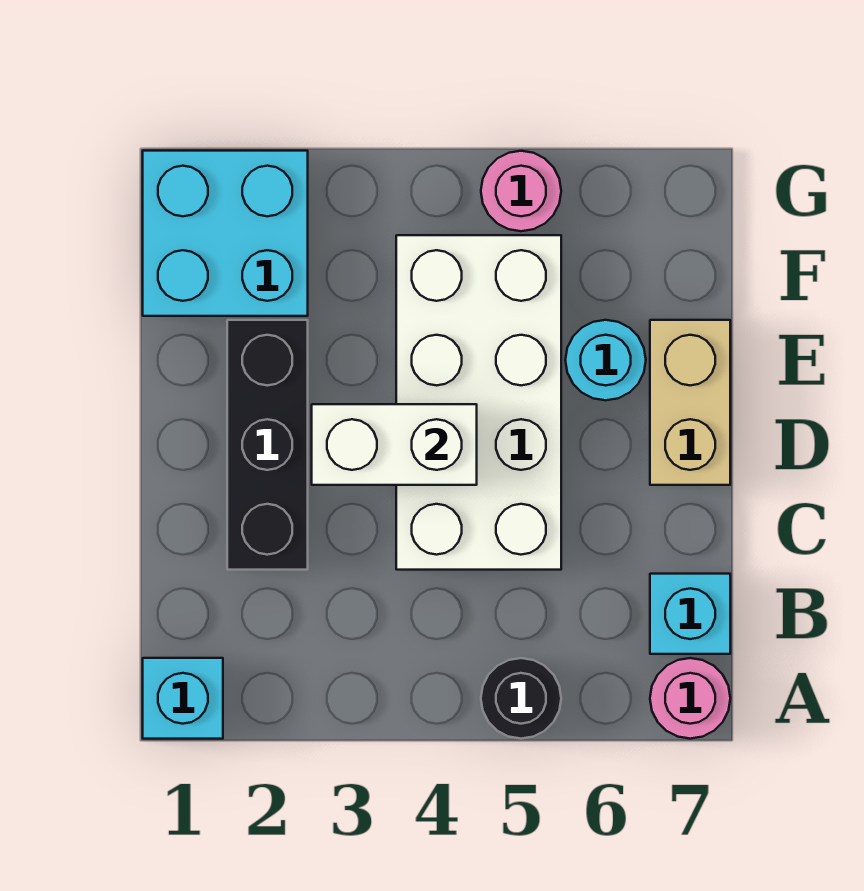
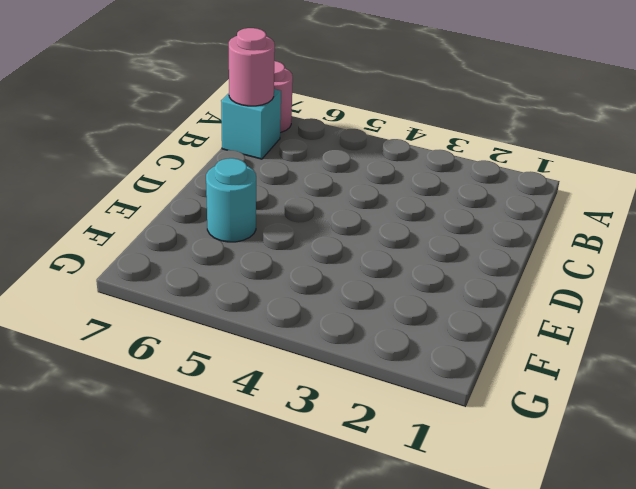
pink round brick B7 level 2 -> pink round brick G5 level 1
none -> cyan brick A1 level 1
none -> black round brick A5 level 1

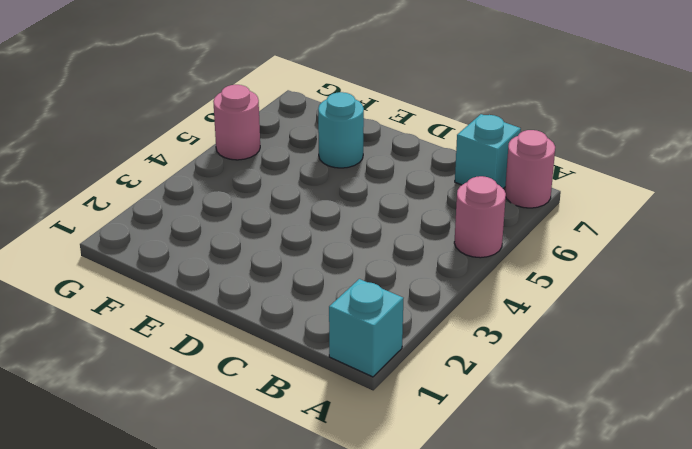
pink round brick A5 level 1 -> black round brick A5 level 1
none -> black brick C2:E2 level 1
none -> white brick C4:F5 level 1

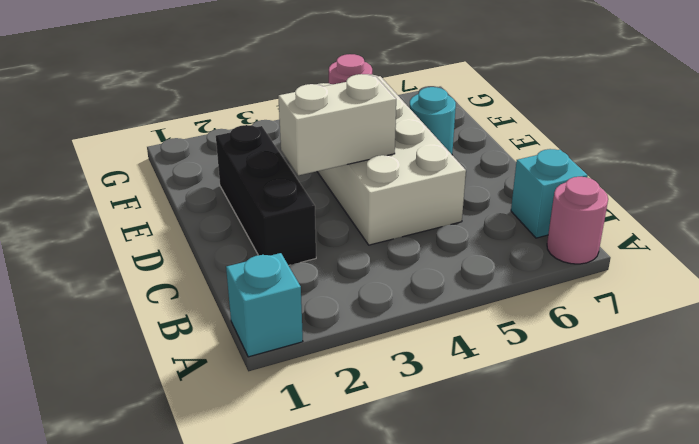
none -> black round brick A5 level 1
none -> tan brick D7:E7 level 1

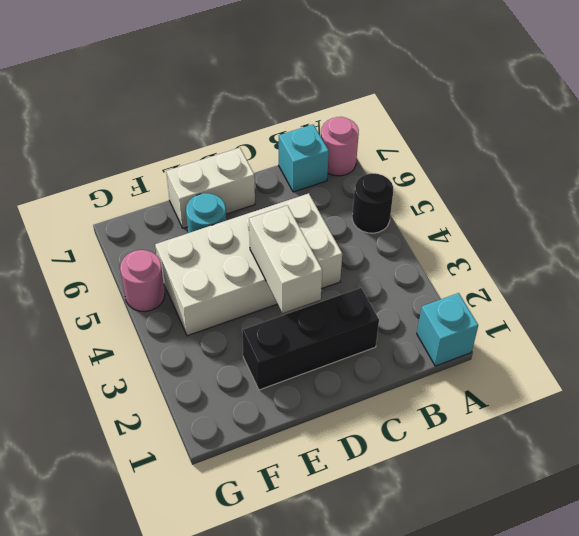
white brick D7:E7 level 1 -> tan brick D7:E7 level 1
none -> cyan brick F1:G2 level 1

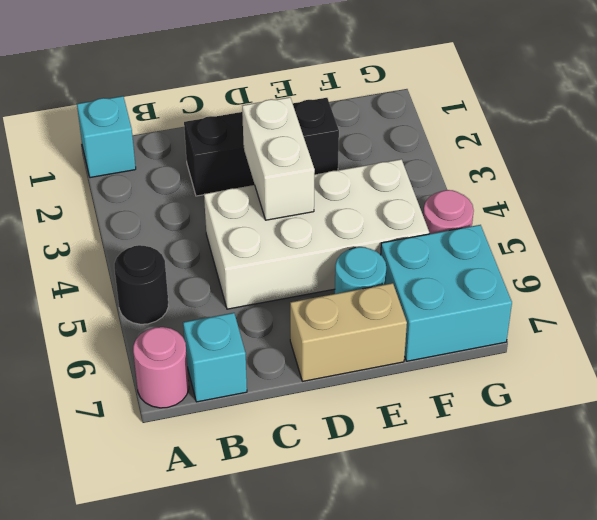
cyan brick F6:G7 level 1 -> cyan brick F1:G2 level 1

